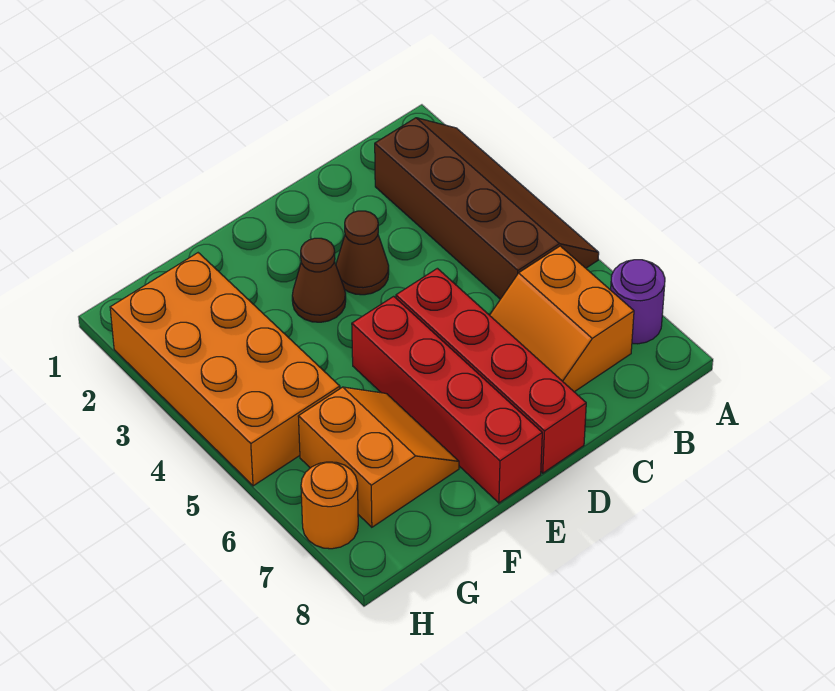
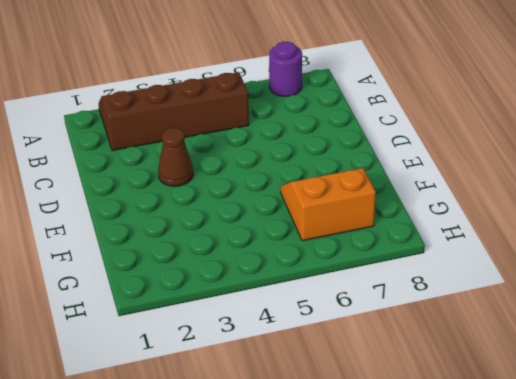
none -> orange slope B6:C7 level 1 top B
none -> red brick D5:D8 level 1

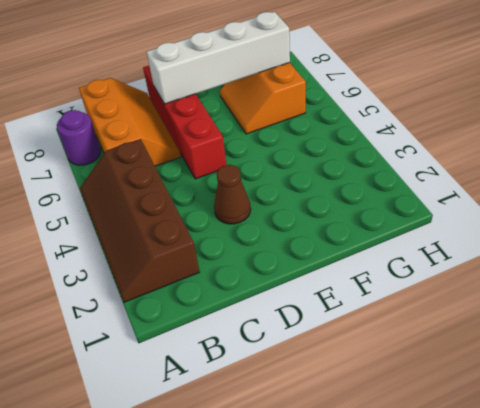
orange slope B6:C8 level 1 top B -> orange slope B6:C7 level 1 top B
white brick D7:G7 level 2 -> none
none -> brown cone E3 level 1
none -> red brick E5:E8 level 1

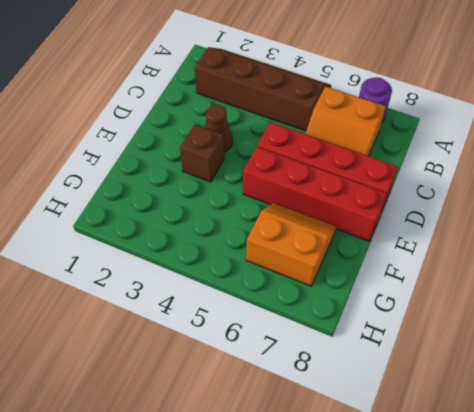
brown brick E3 level 1 -> brown cone E3 level 1
none -> orange brick G2:H5 level 1
none -> orange round brick H7 level 1

